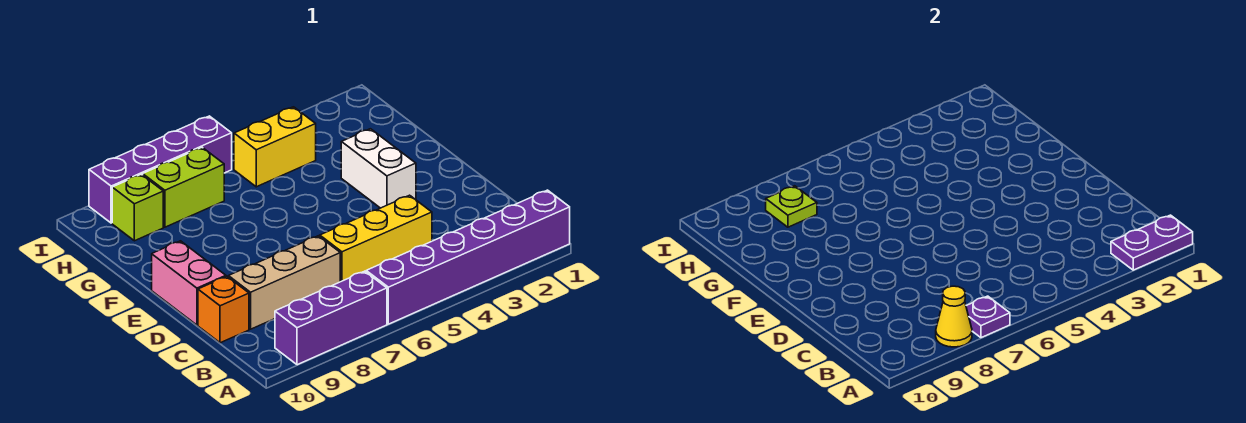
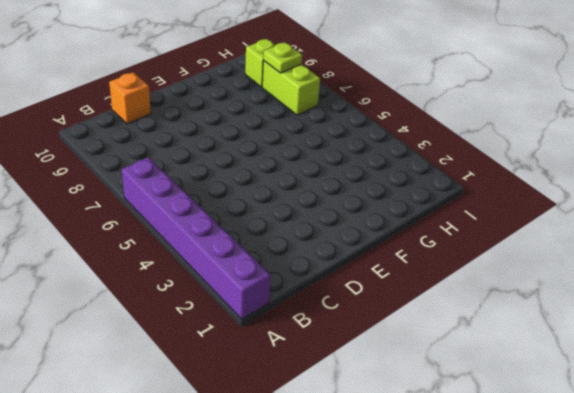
none -> purple brick A7:A9 level 1
none -> yellow brick C4:C6 level 1
none -> tan brick C7:C9 level 1

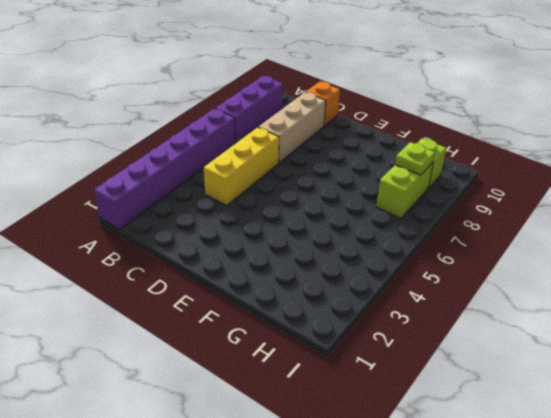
none -> pink brick D10:E10 level 1
none -> white brick E3:F3 level 1
none -> yellow brick H4:H5 level 1

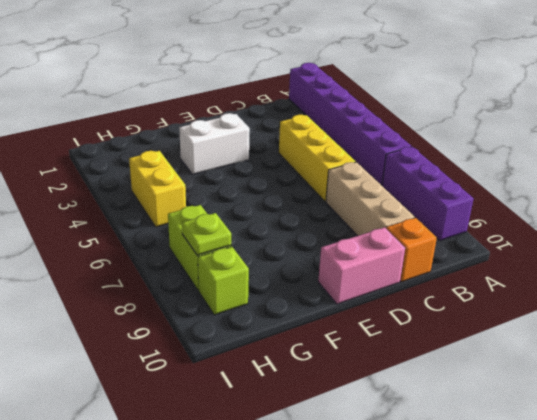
none -> purple brick I6:I9 level 1
none -> purple plate A1:A2 level 2
none -> purple plate A7 level 2

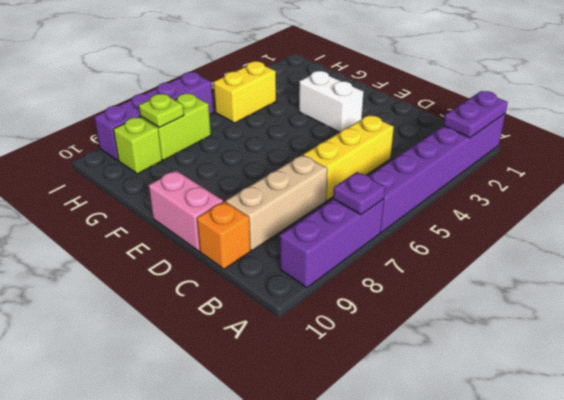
none -> yellow cone A8 level 2

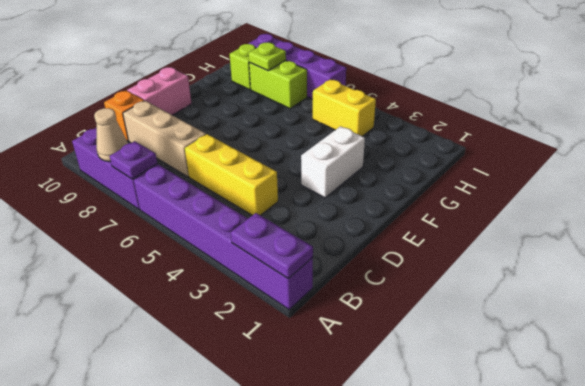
tan cone A8 level 2 -> yellow cone A8 level 2

